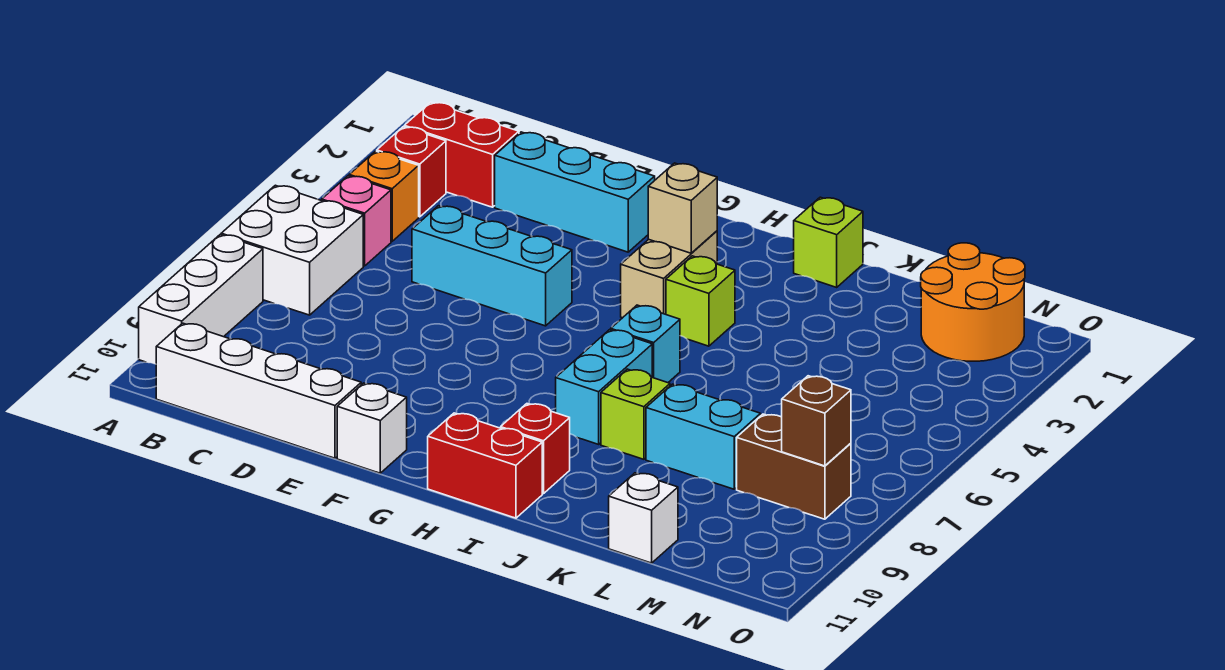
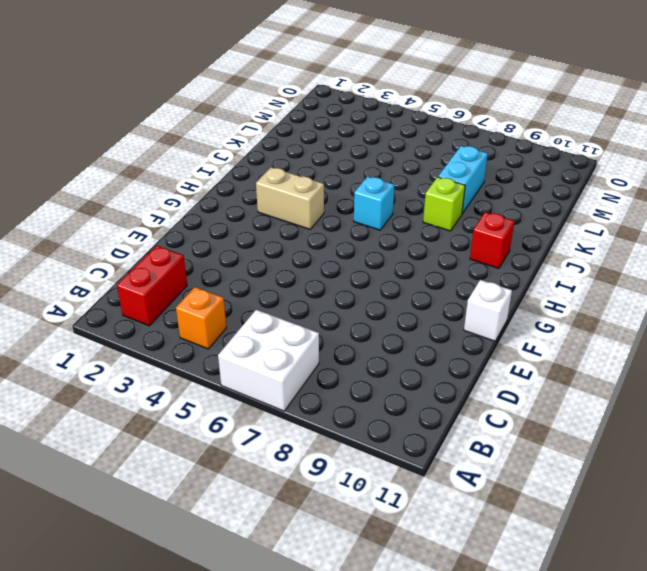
none -> white brick A8:A10 level 1
none -> red brick B3 level 1
none -> pink brick B5 level 1

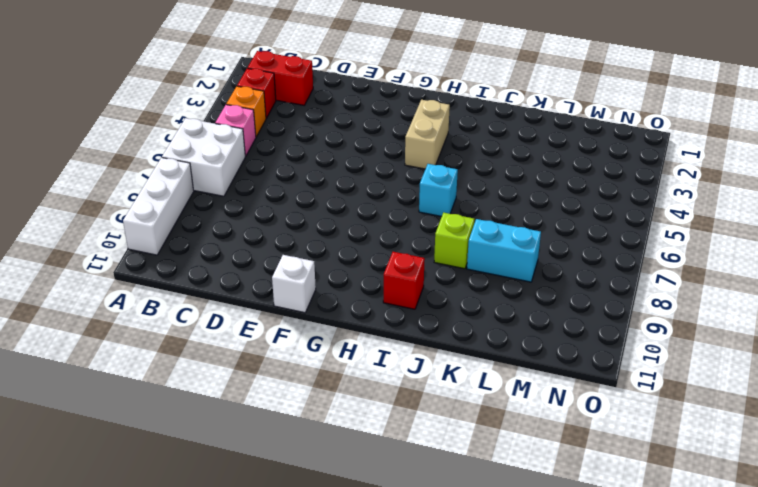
none -> white brick B11:E11 level 1
none -> cyan brick D2:F2 level 1
none -> cyan brick D5:F5 level 1

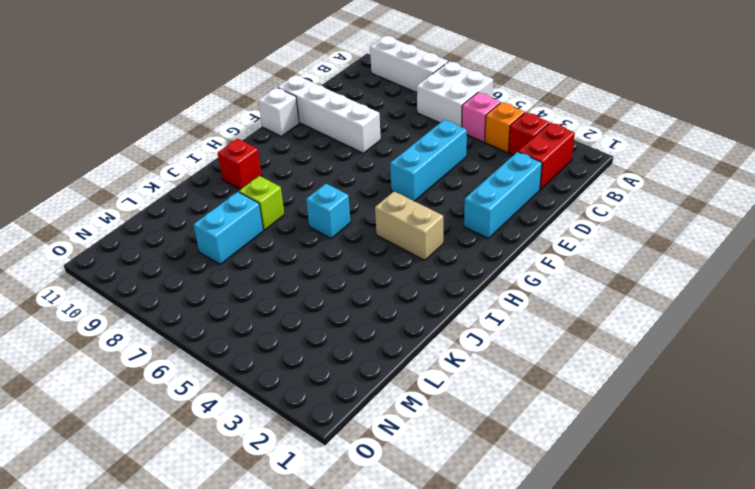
white brick E8:E11 level 1 -> white brick B11:E11 level 1
none -> red brick H11:I11 level 1
none -> lime brick I4 level 1
none -> cyan brick I7:I8 level 1

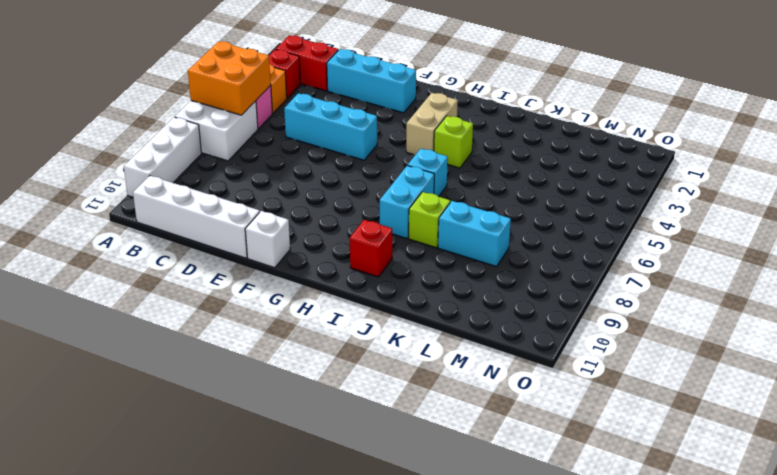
orange brick A5:B6 level 2 -> none
none -> red brick H11:I11 level 1
none -> lime brick J1 level 1
none -> white brick L11 level 1

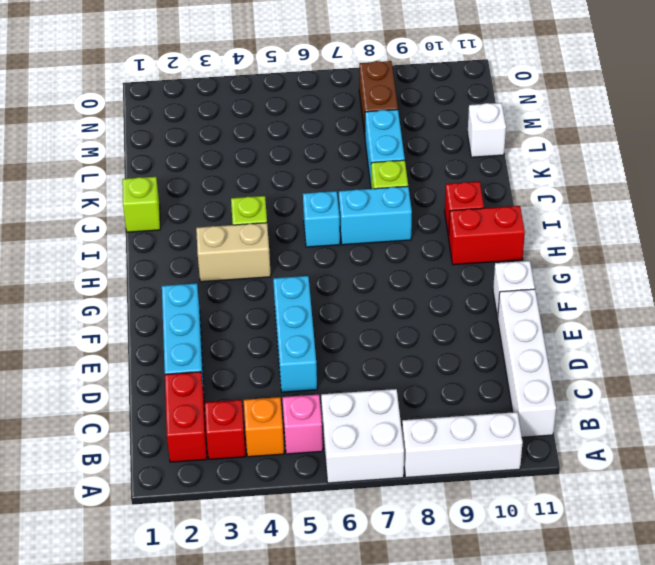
red brick H10:H11 level 1 -> red brick H11:I11 level 1
none -> orange round brick M1:N2 level 1
none -> tan brick H3 level 2
none -> brown brick N8 level 2

